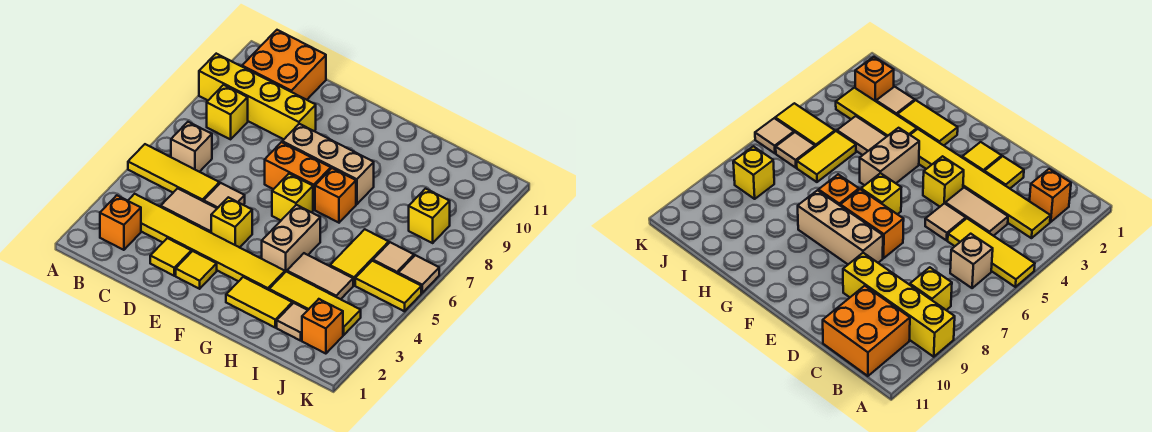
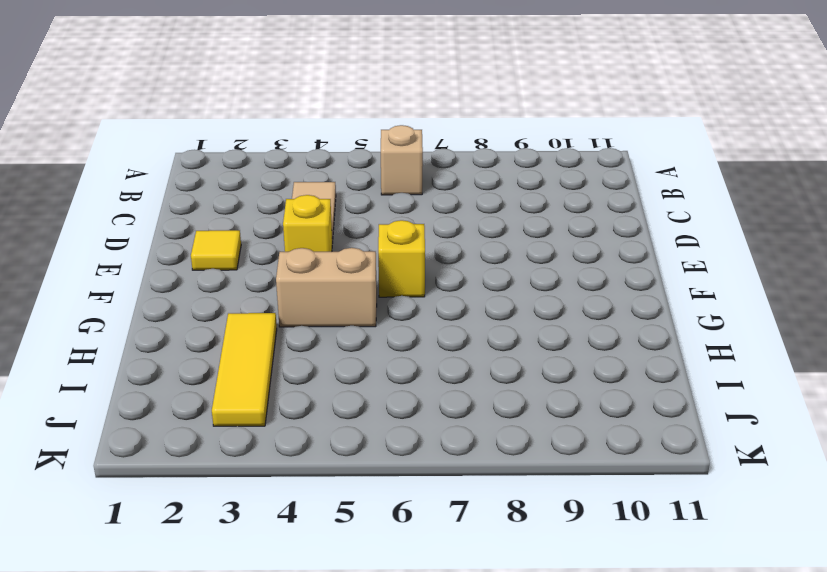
none -> yellow tile A5:C5 level 1
none -> yellow brick A9:D9 level 1
none -> orange brick B2 level 1

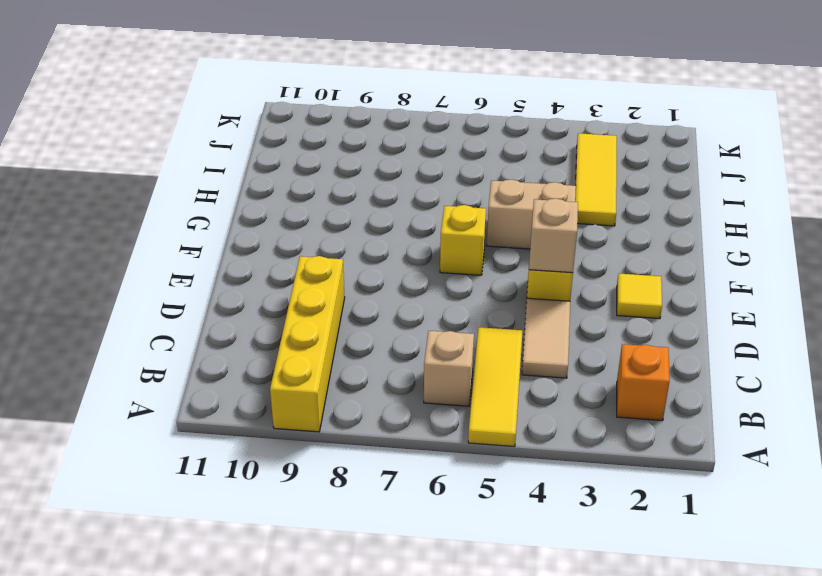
tan brick E4 level 2 -> none
none -> yellow tile B3:G3 level 1
none -> yellow brick B8 level 1
none -> orange brick B10:C11 level 1

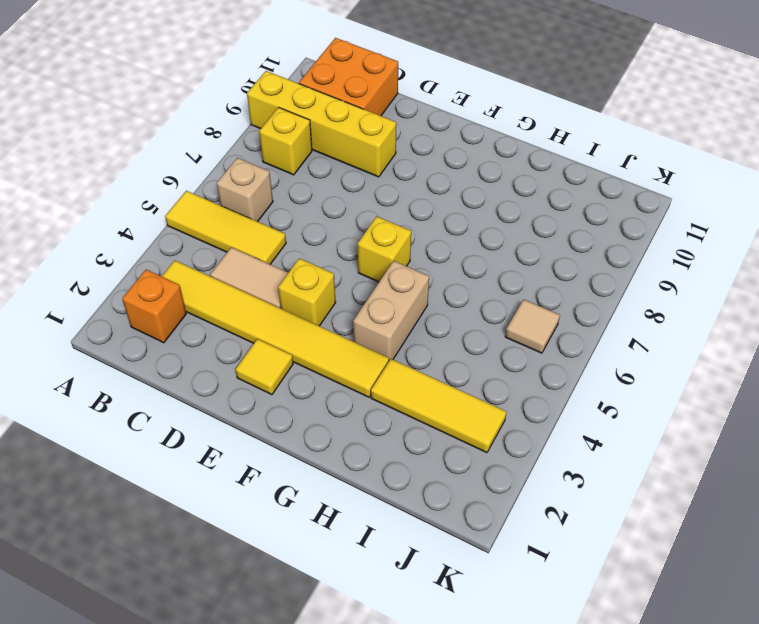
none -> yellow tile D2 level 1
none -> tan tile D5 level 1
none -> orange brick E7:F7 level 1

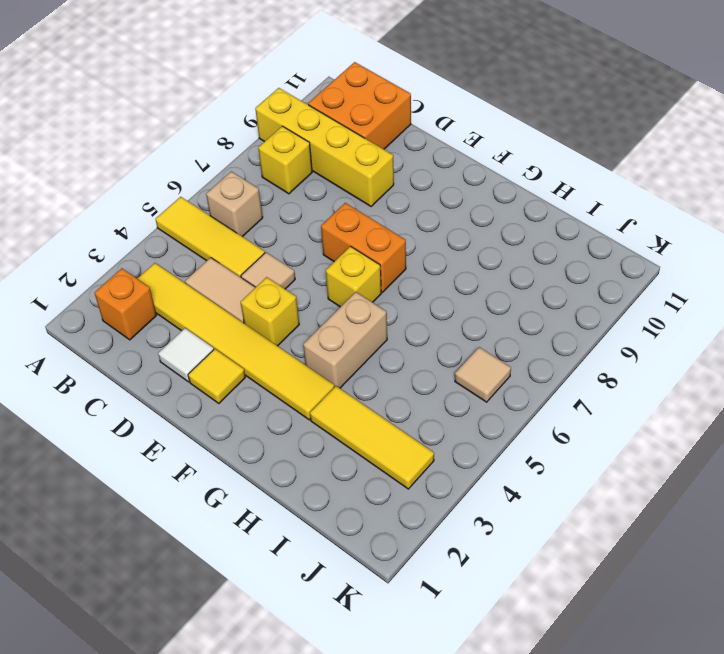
white tile D2 level 1 -> yellow tile D2 level 1
none -> tan brick E8:G8 level 1
none -> yellow tile G2:H2 level 1
none -> orange brick G7 level 1

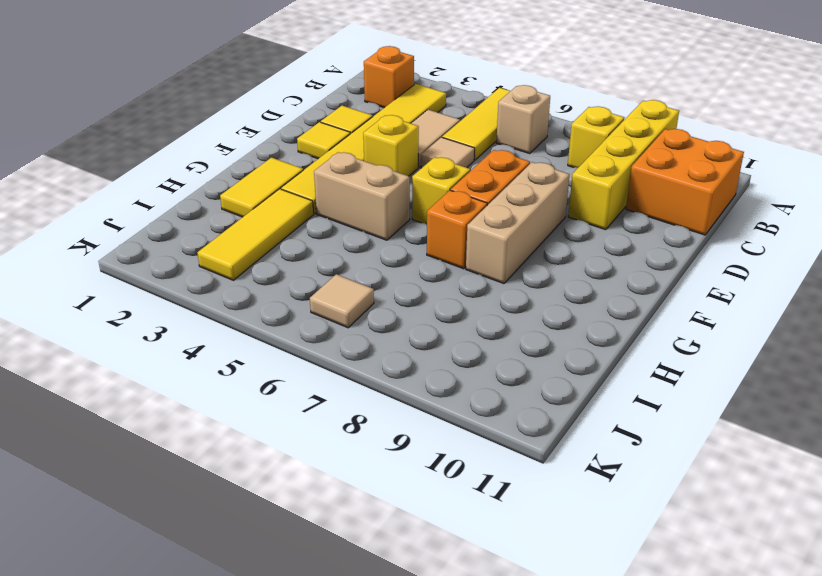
none -> tan tile H4:I4 level 1
none -> tan tile I2 level 1
none -> yellow tile I5:I6 level 1

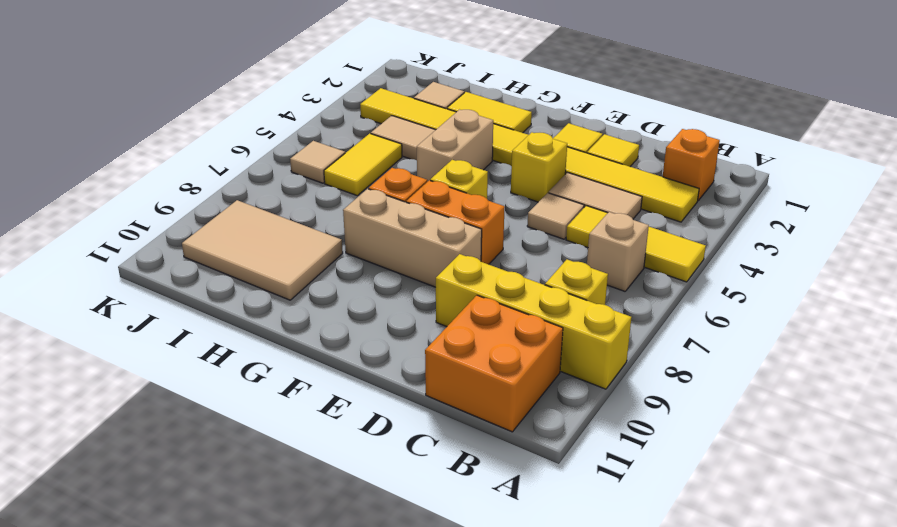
tan tile H9:J10 level 1 -> none
none -> orange brick J2 level 1
none -> yellow tile J5:K5 level 1
none -> yellow brick J8 level 1

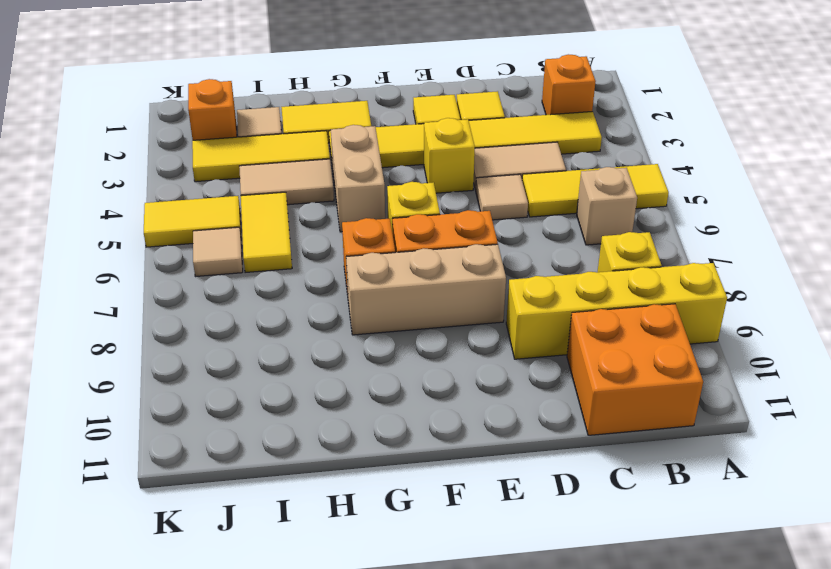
none -> yellow brick J8 level 1
none -> tan tile K6 level 1

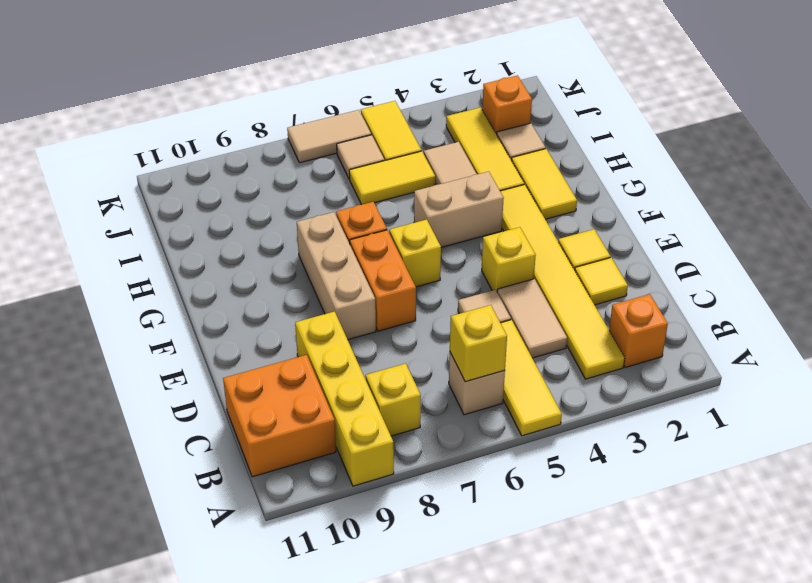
yellow brick B6 level 2 -> yellow brick J8 level 1
tan tile K6:K7 level 1 -> tan tile K6 level 1

